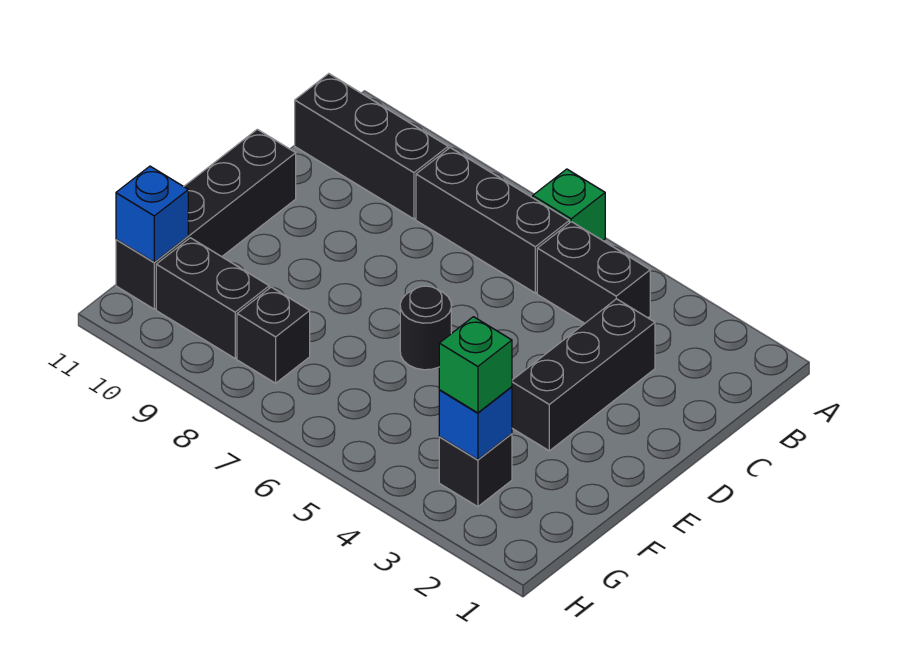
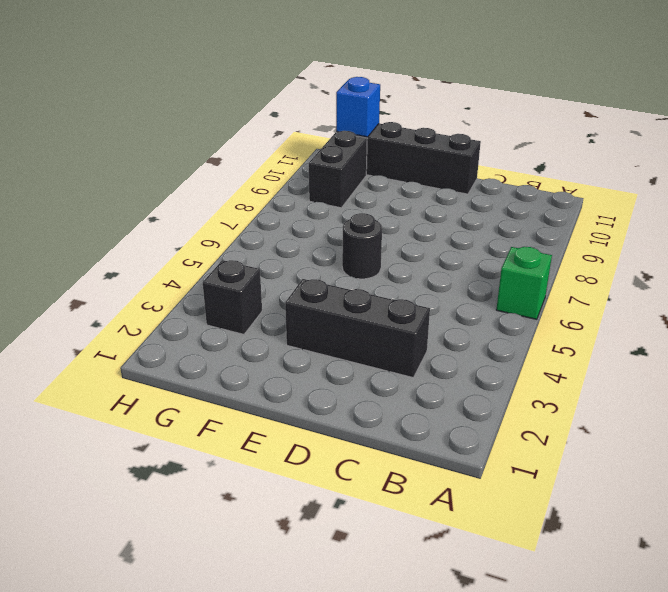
none -> black brick B4:B5 level 1
none -> black brick B6:B8 level 1
none -> black brick B9:B11 level 1

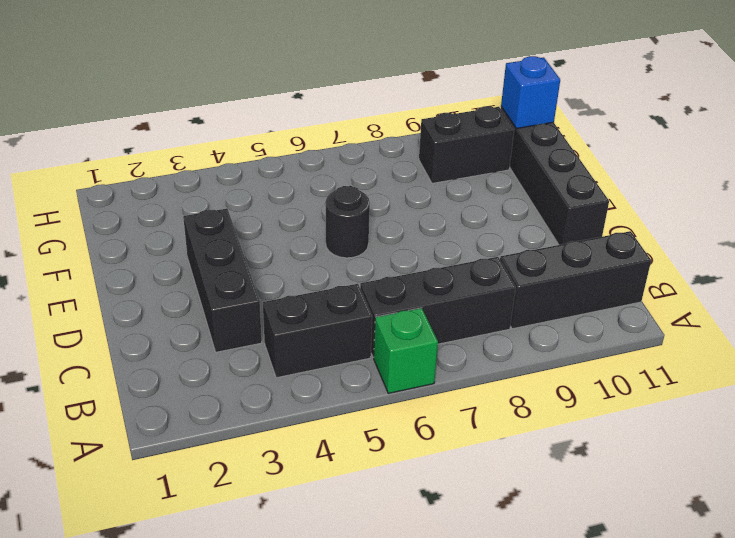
none -> black brick G3 level 1
none -> black brick G8 level 1
none -> blue brick G3 level 2

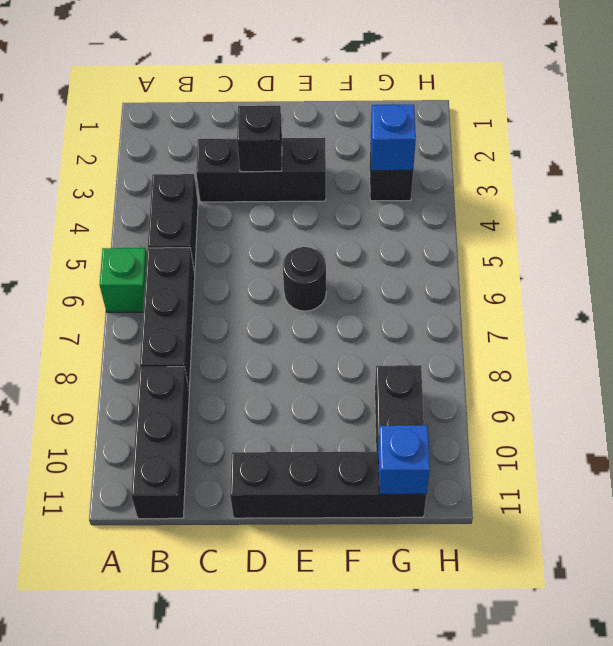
black brick D3 level 2 -> black brick G8 level 1
none -> green brick G3 level 3

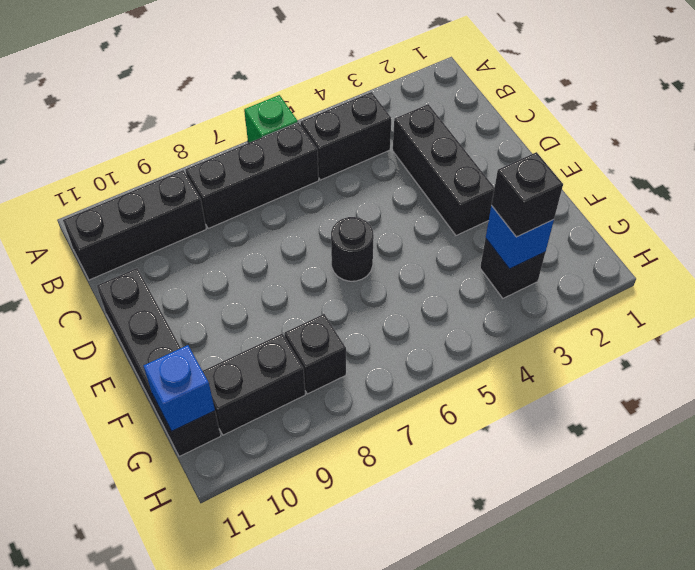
black brick G3 level 3 -> green brick G3 level 3

